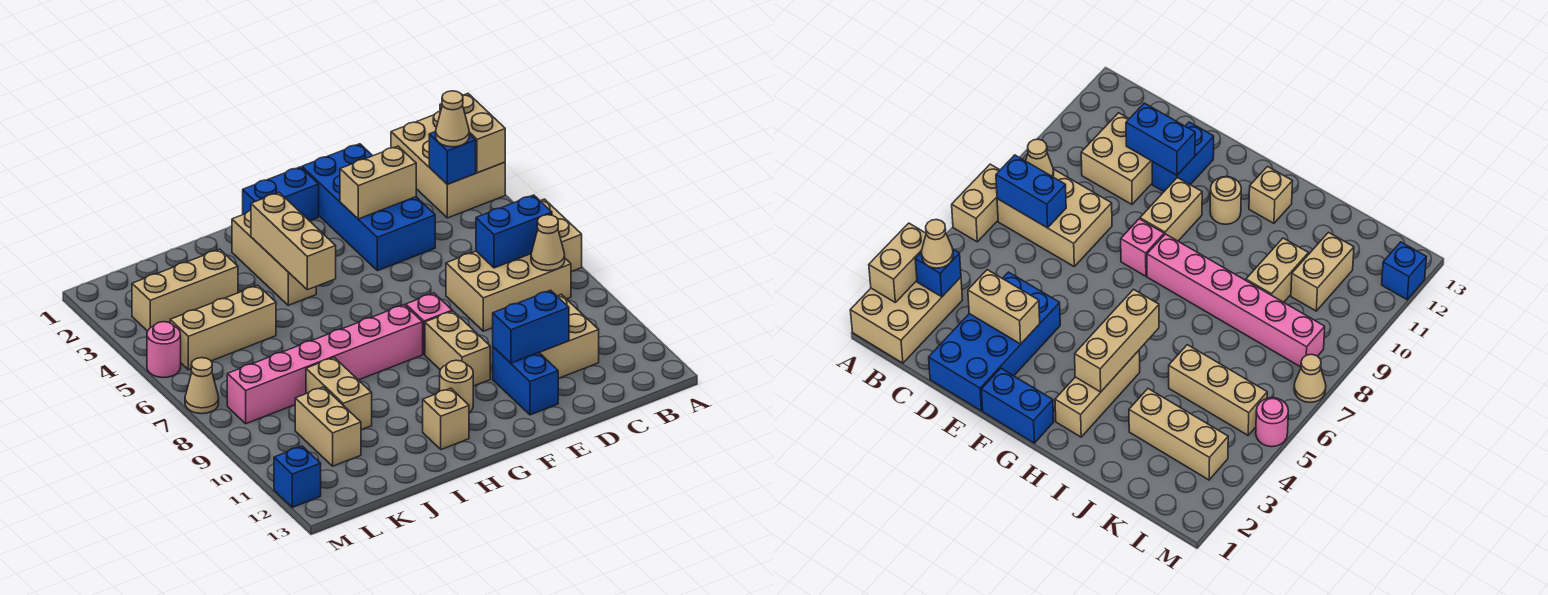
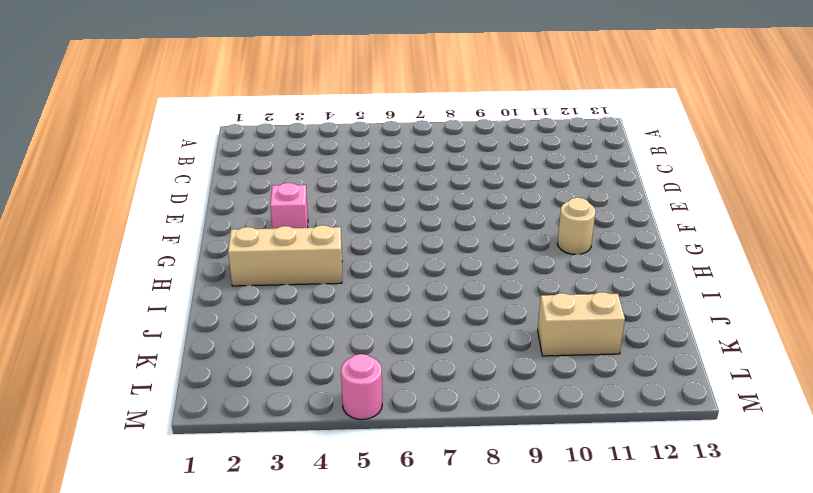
pink brick F3 level 1 -> pink brick F8 level 1
none -> tan brick A1:B3 level 1
none -> tan brick A6:A7 level 1
none -> tan brick B7:D8 level 1

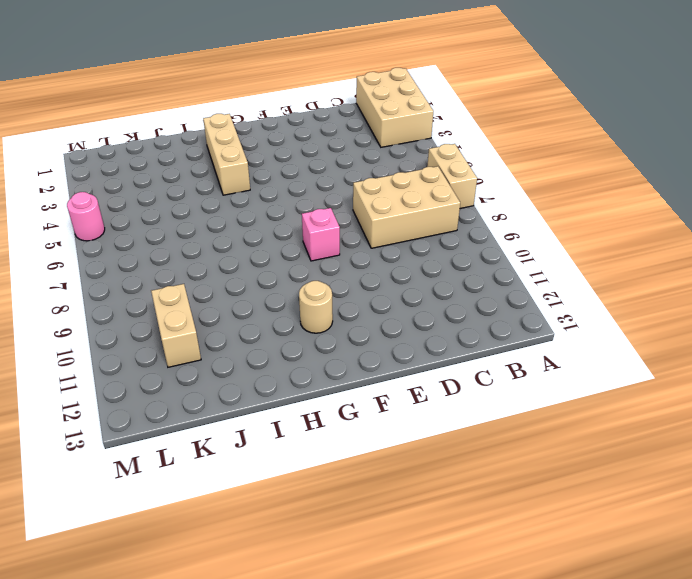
none -> tan brick C10:D11 level 1
none -> blue brick D1:E4 level 1
none -> blue brick E11:E12 level 1

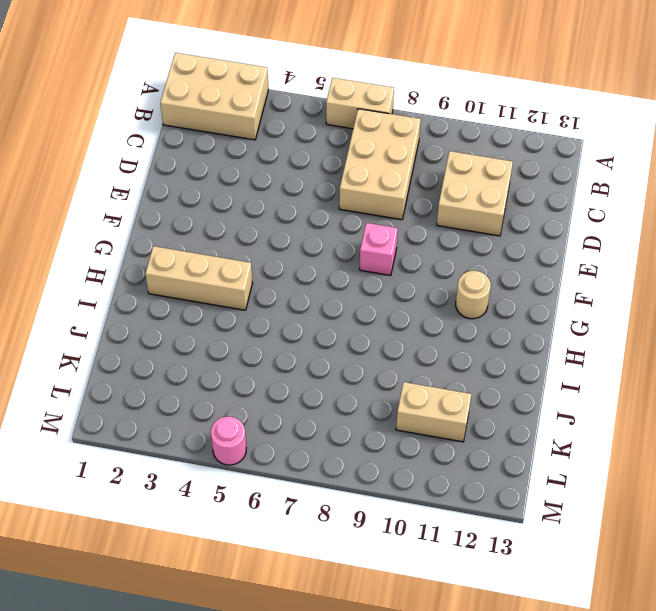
none -> blue brick D1:E4 level 1
none -> blue brick E11:E12 level 1
none -> blue brick F1:G1 level 1

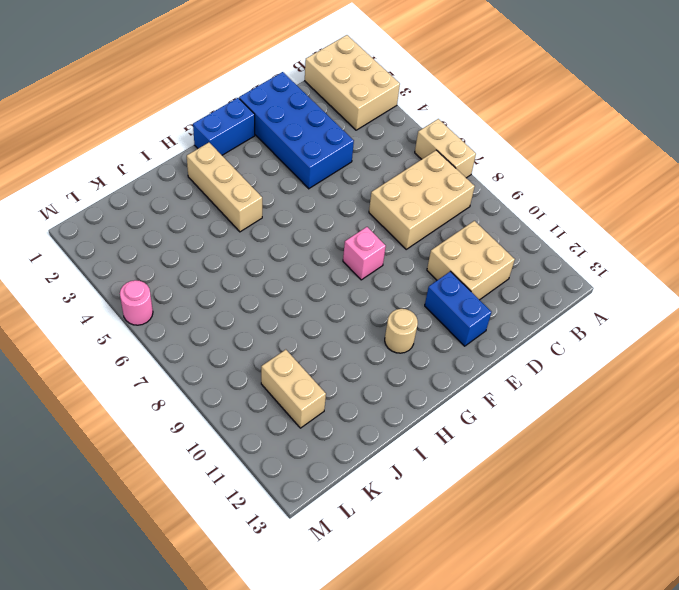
none -> tan brick F9:F10 level 1
none -> pink brick G8:L8 level 1
none -> tan brick H12 level 1

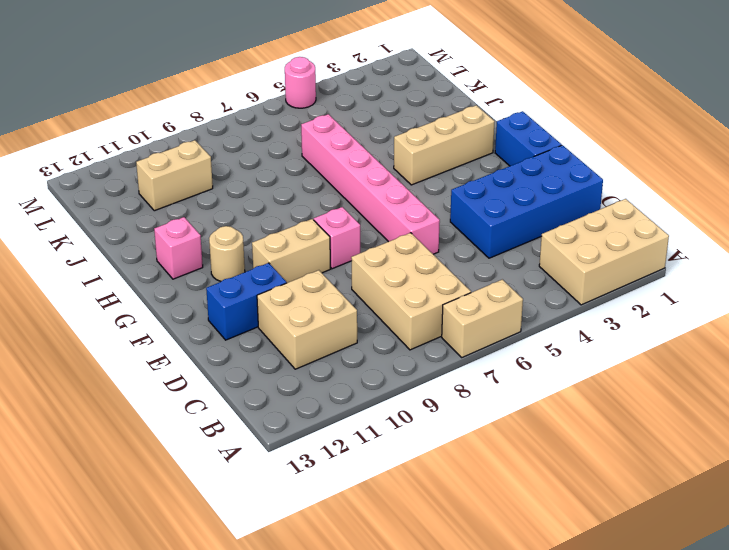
pink brick E6:J6 level 1 -> pink brick G8:L8 level 1
pink brick H12 level 1 -> tan brick H12 level 1
none -> tan brick J3:L3 level 1
none -> tan brick J5:L5 level 1
none -> tan brick J9:J10 level 1

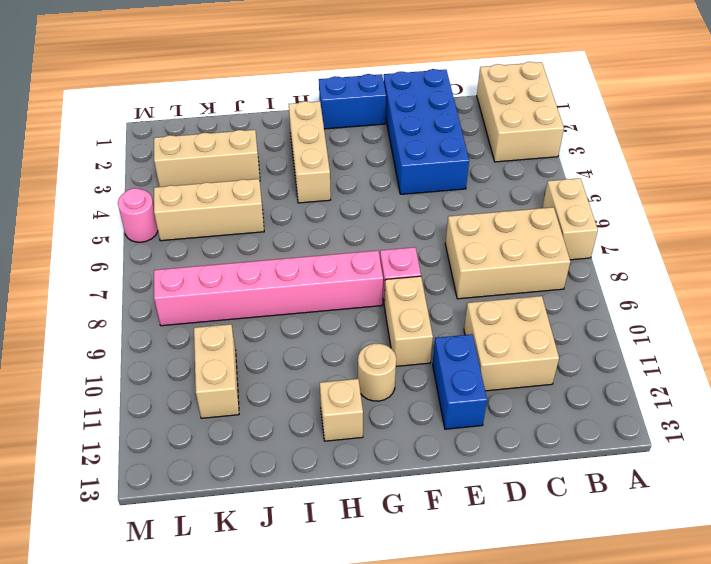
none -> tan brick J9:J10 level 1
none -> tan cone M7 level 1
none -> blue brick M12 level 1

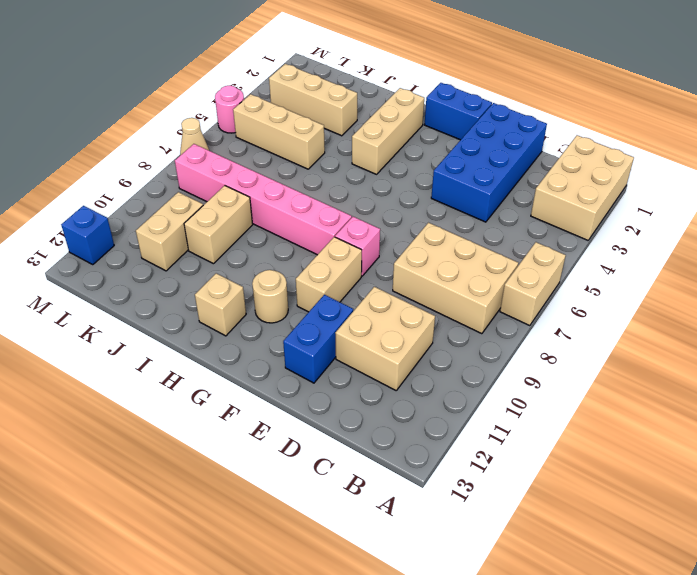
none -> tan brick A2:A3 level 2
none -> blue brick B3 level 2
none -> blue brick B7:C7 level 2

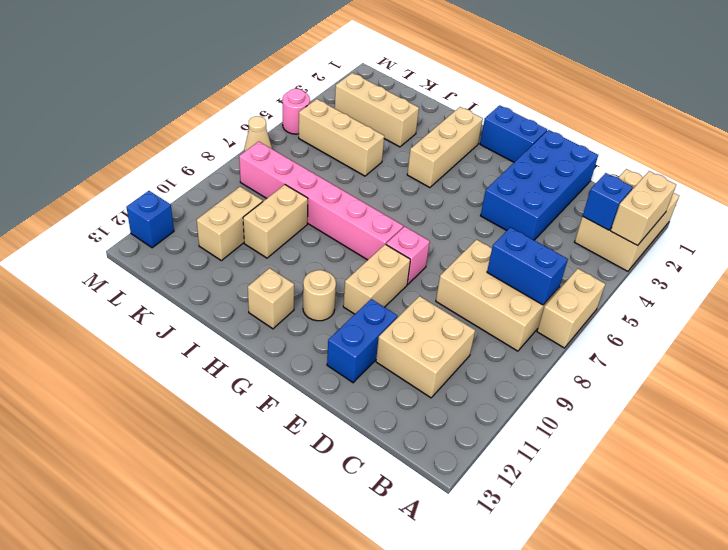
none -> tan cone B8 level 2
none -> tan brick D3:E3 level 2
none -> blue brick D11:E11 level 2

